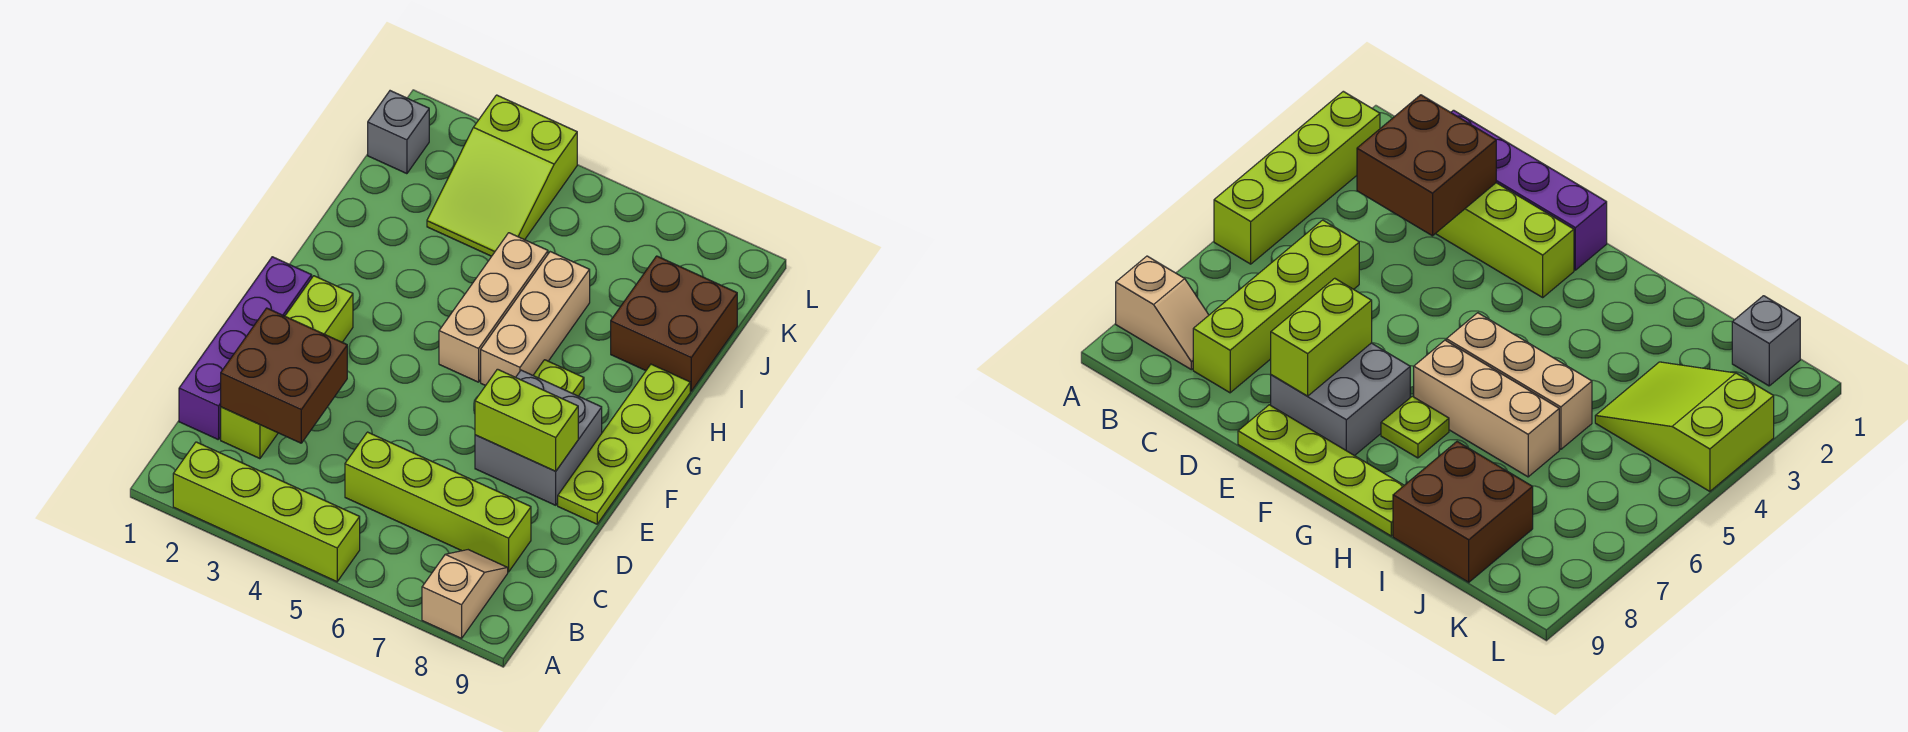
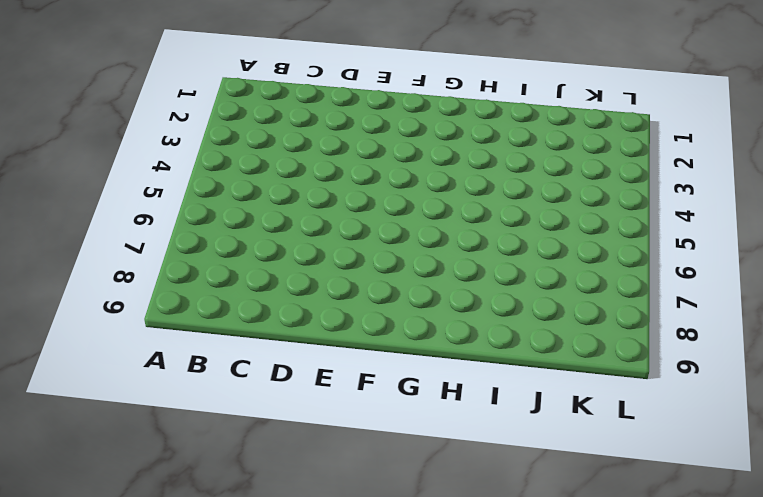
none -> lime brick A2:A5 level 1
none -> tan slope A8:B8 level 1 top A
none -> purple brick C1:F1 level 1

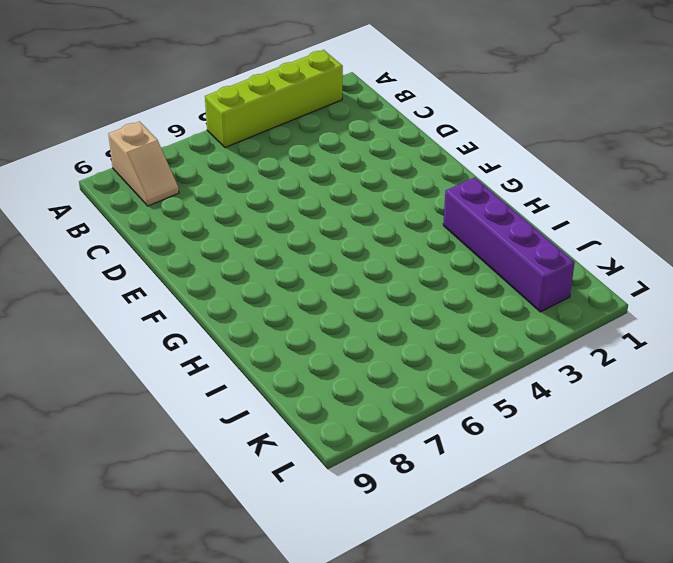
purple brick H2:K2 level 1 -> purple brick C1:F1 level 1
none -> lime brick C2:F2 level 1
none -> lime brick C5:C8 level 1
none -> grey brick E7:F8 level 1

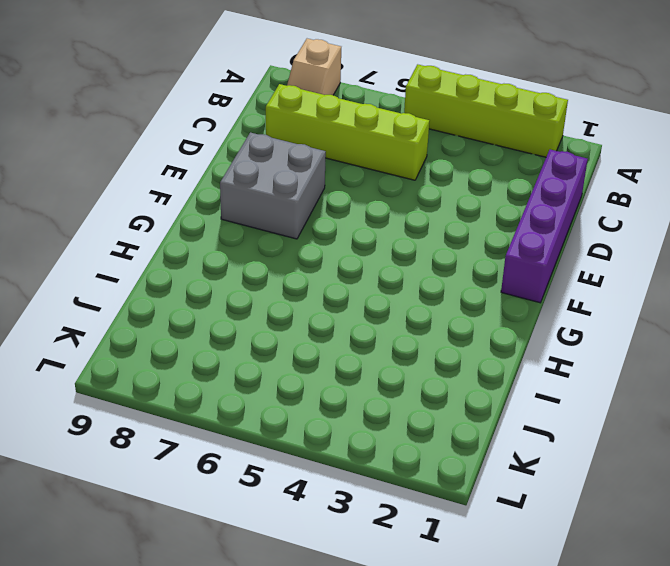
none -> lime brick C2:F2 level 1
none -> lime plate E9:H9 level 1
none -> tan brick G5:I5 level 1

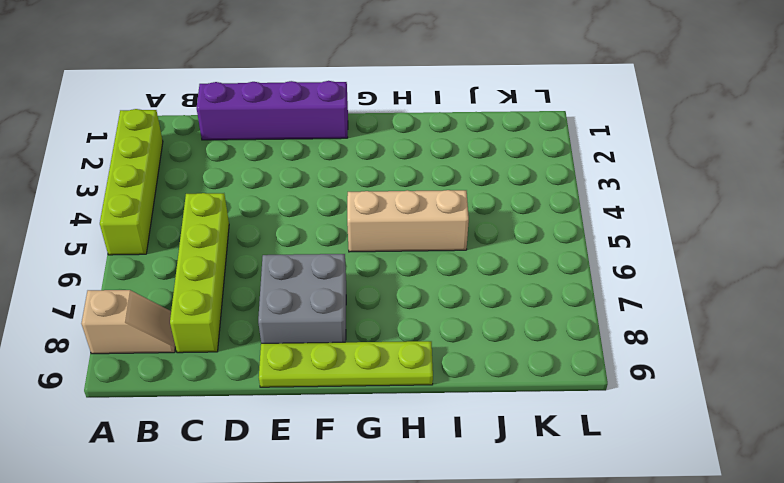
none -> lime brick C2:F2 level 1
none -> tan brick G6:I6 level 1
none -> lime plate G7 level 1

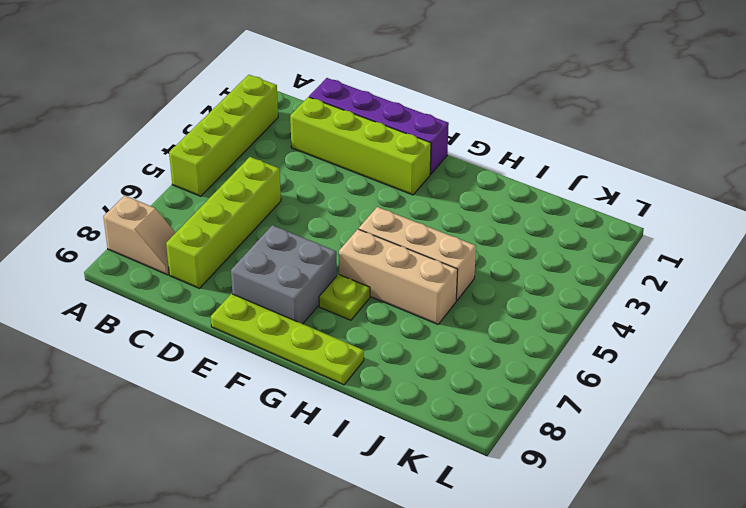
none -> brown brick I8:J9 level 1
none -> lime slope J3:L4 level 1 top L
none -> grey brick K1 level 1

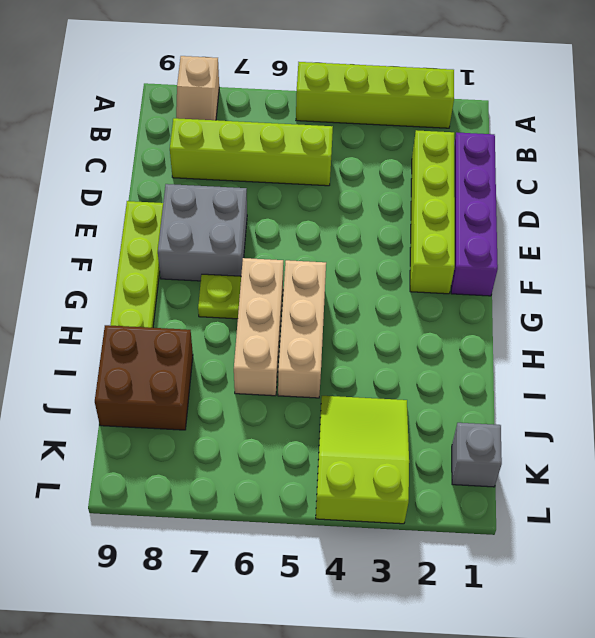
none -> brown brick C2:D3 level 2
none -> lime brick E7:E8 level 2

